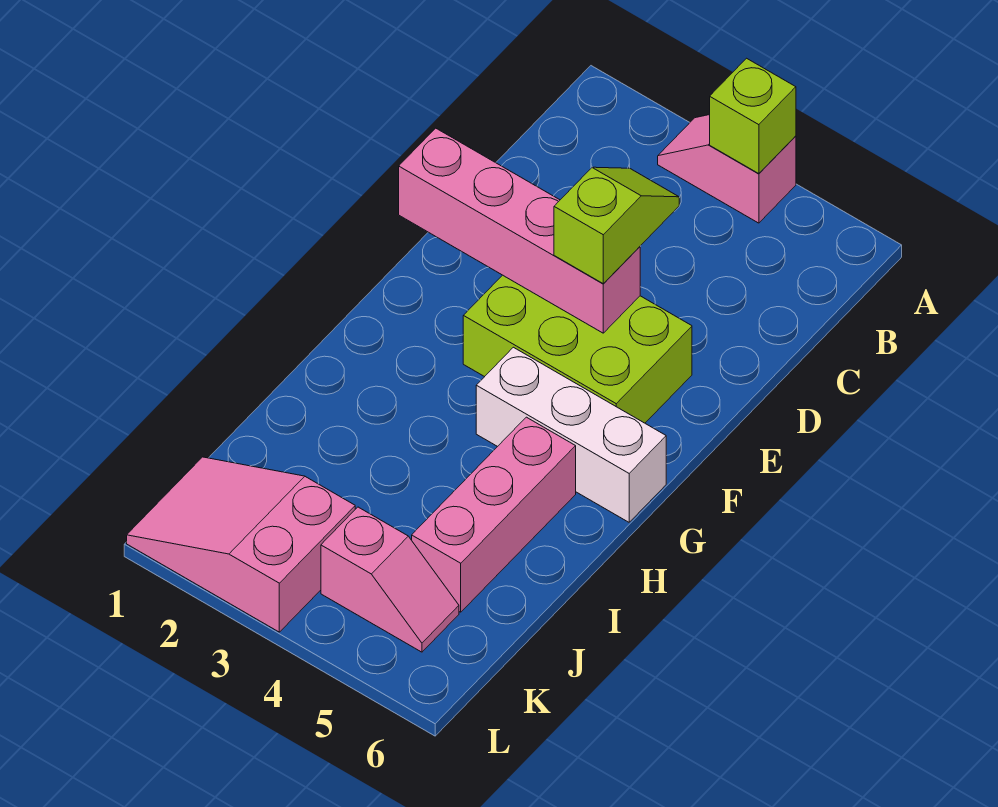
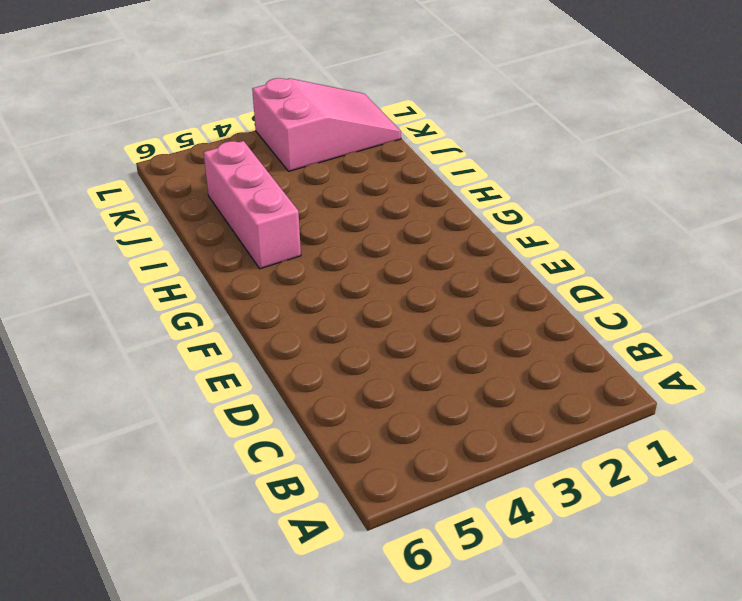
none -> pink slope A3:A4 level 1 top 4
none -> lime brick E3:F5 level 1

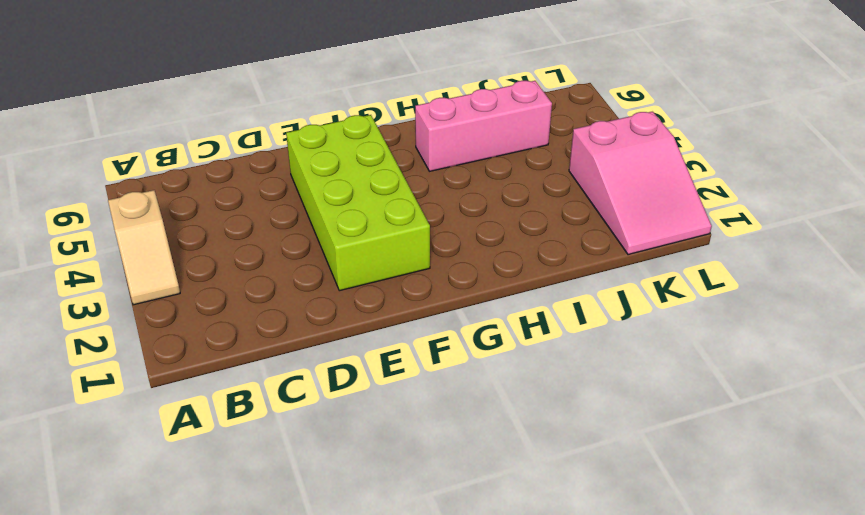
tan slope A3:A4 level 1 top 4 -> pink slope A3:A4 level 1 top 4
lime brick E2:F5 level 1 -> lime brick E3:F5 level 1
none -> white brick G4:G6 level 1
none -> pink slope K4:K5 level 1 top 4

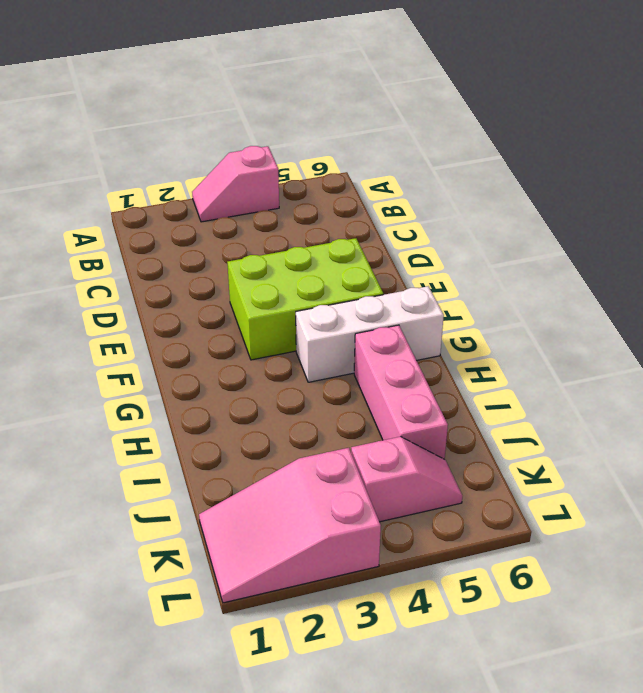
none -> lime brick A4 level 2
none -> pink brick E1:E4 level 2

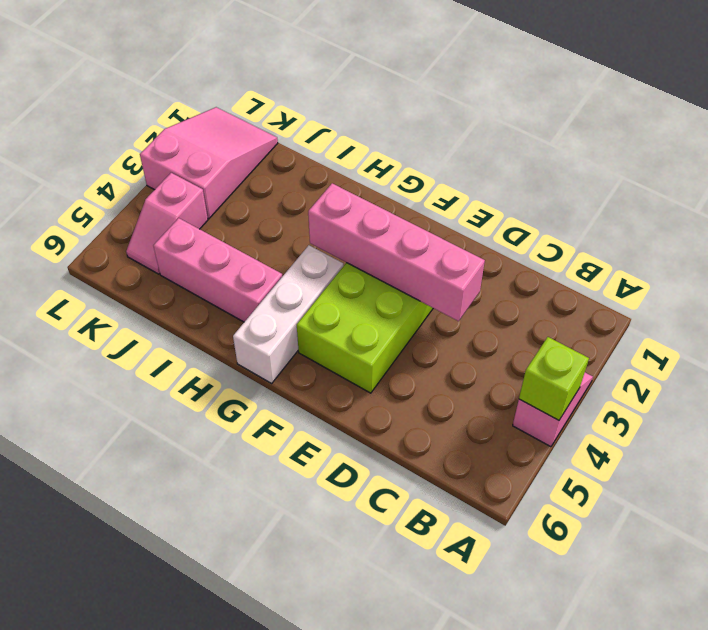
pink brick D3:G3 level 2 -> pink brick E1:E4 level 2
none -> lime slope D4:E4 level 3 top E

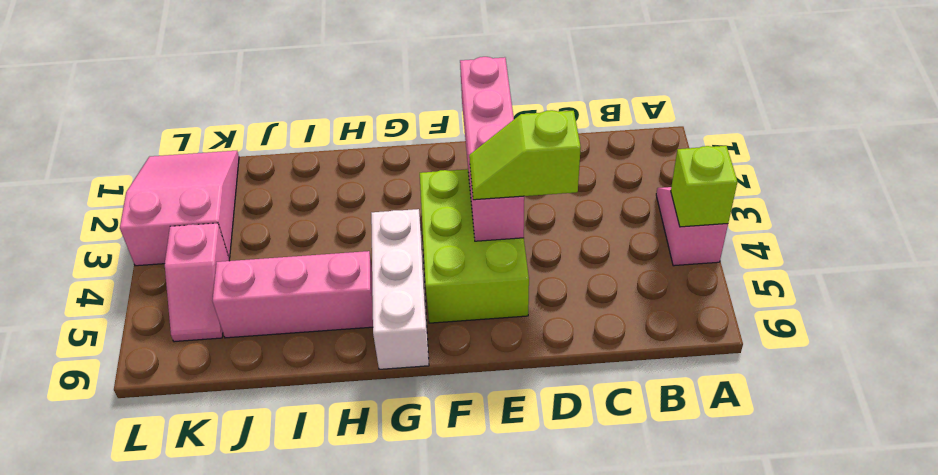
lime slope D4:E4 level 3 top D -> lime slope D4:E4 level 3 top E

